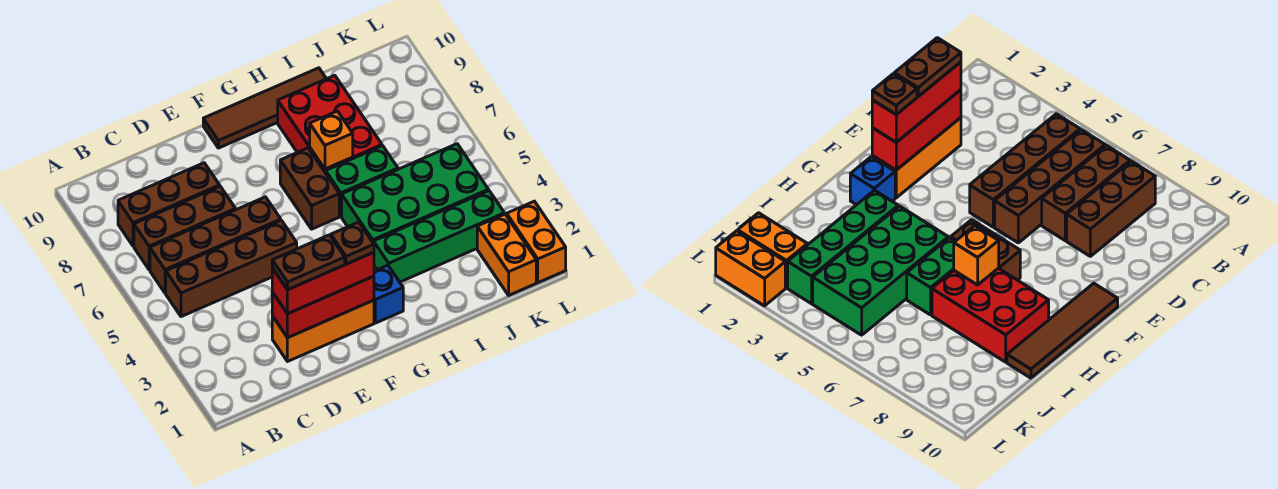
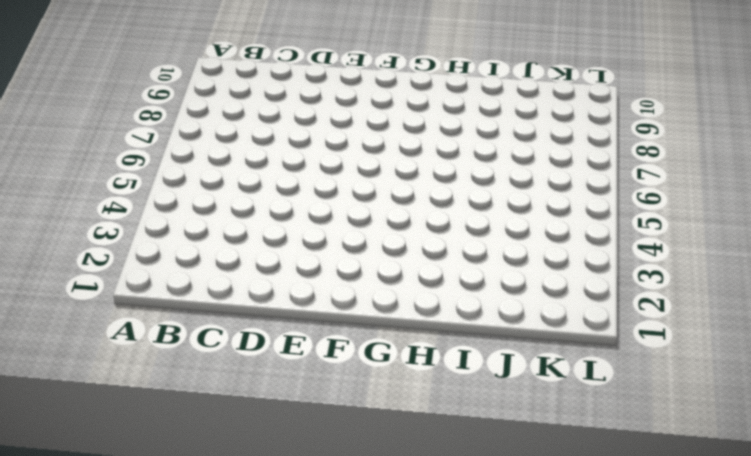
none -> brown brick B5:E5 level 1
none -> brown brick B6:E6 level 1
none -> brown brick B7:D7 level 1

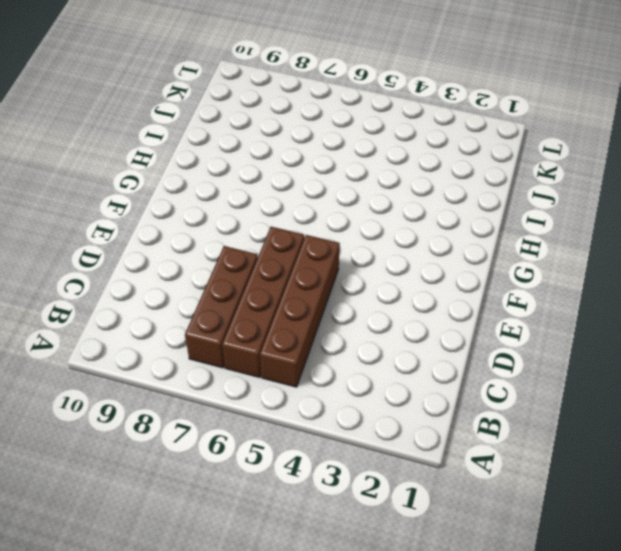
none -> brown brick B8:D8 level 1
none -> orange brick D2:F2 level 1
none -> brown tile F10:I10 level 1

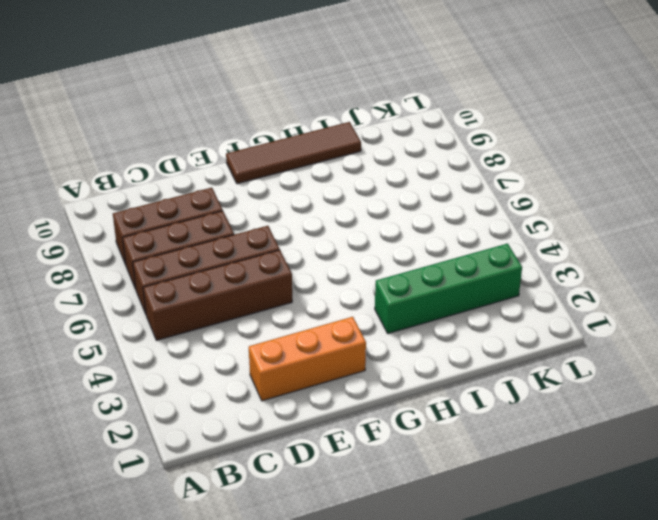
none -> blue brick G2 level 1
none -> brown brick G6:G7 level 1
none -> green brick H4:K5 level 1

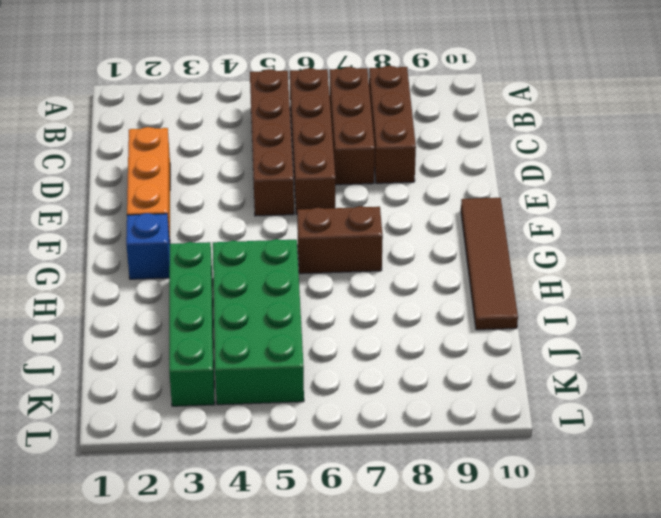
none -> green brick H6:I6 level 1
none -> red brick H7:I9 level 1
none -> orange brick K1:K2 level 1

